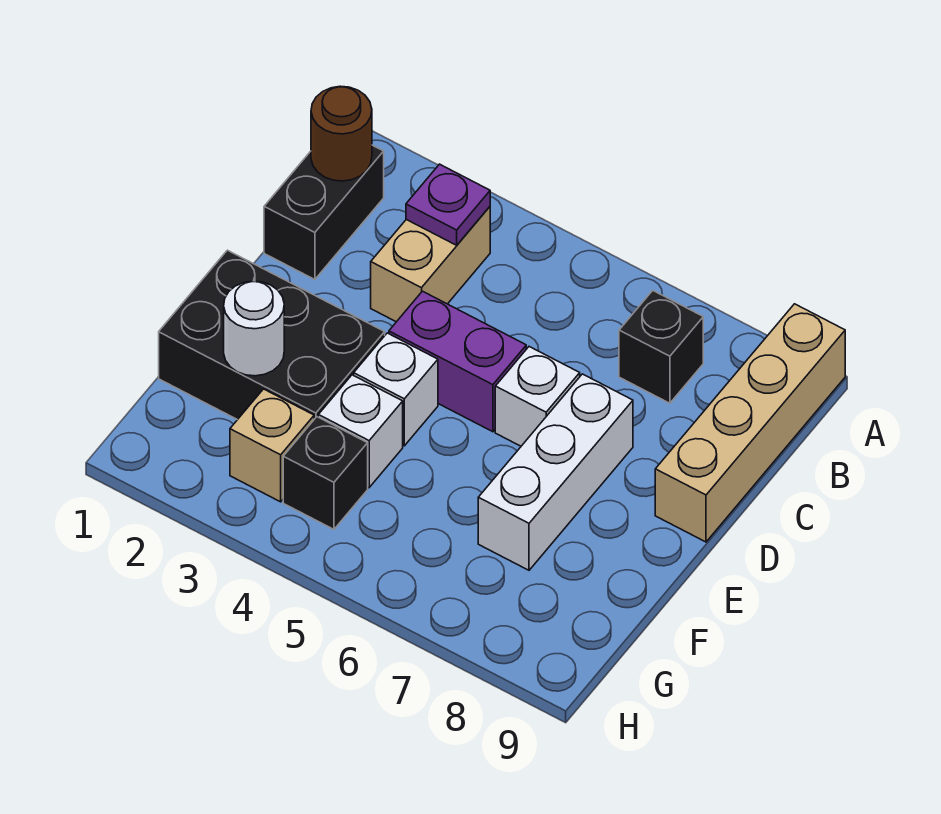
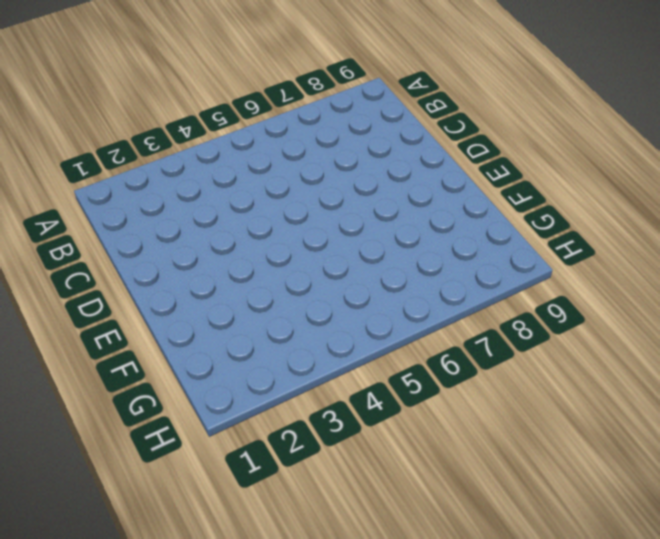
none -> tan brick A9:D9 level 1
none -> black brick B1:C1 level 1
none -> tan brick B3:C3 level 1

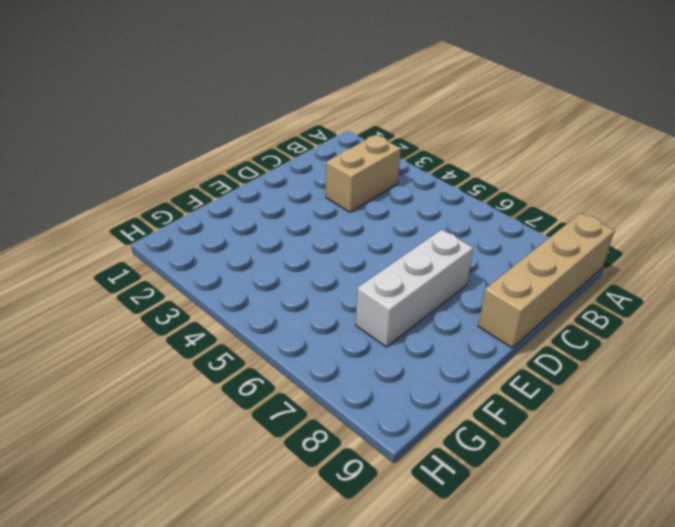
none -> black brick B1:C1 level 1
none -> black brick B7 level 1
none -> purple brick D4:D5 level 1

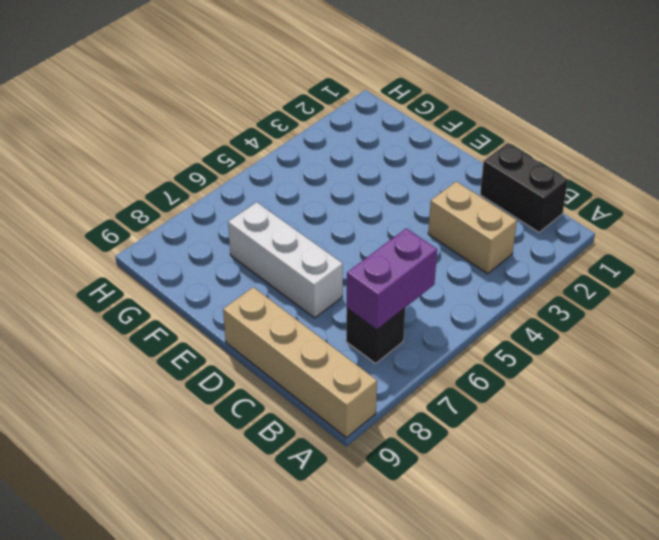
purple brick B6:B7 level 2 -> purple brick D4:D5 level 1
none -> white brick D6 level 1
none -> black brick E1:F3 level 1
none -> white brick E4 level 1

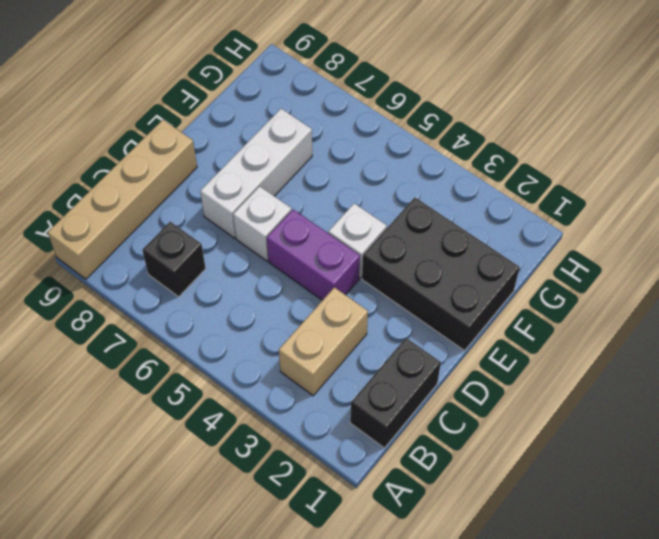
none -> white brick F4 level 1
none -> tan brick G3 level 1
none -> black brick G4 level 1

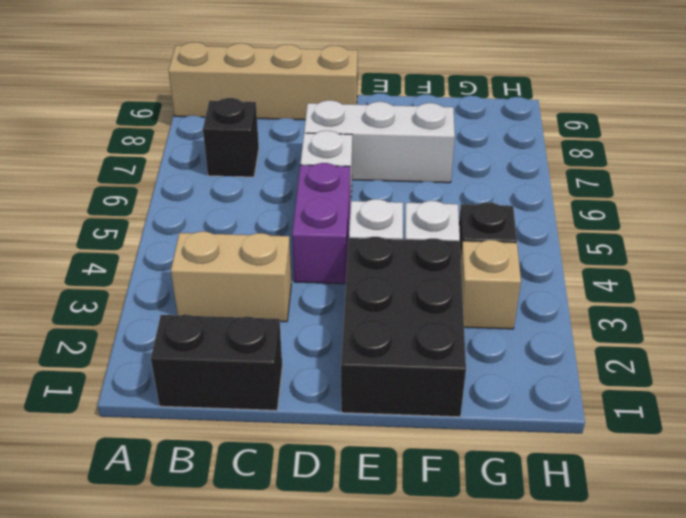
none -> brown round brick B1 level 2
none -> purple plate B3 level 2
none -> white round brick F2 level 2

